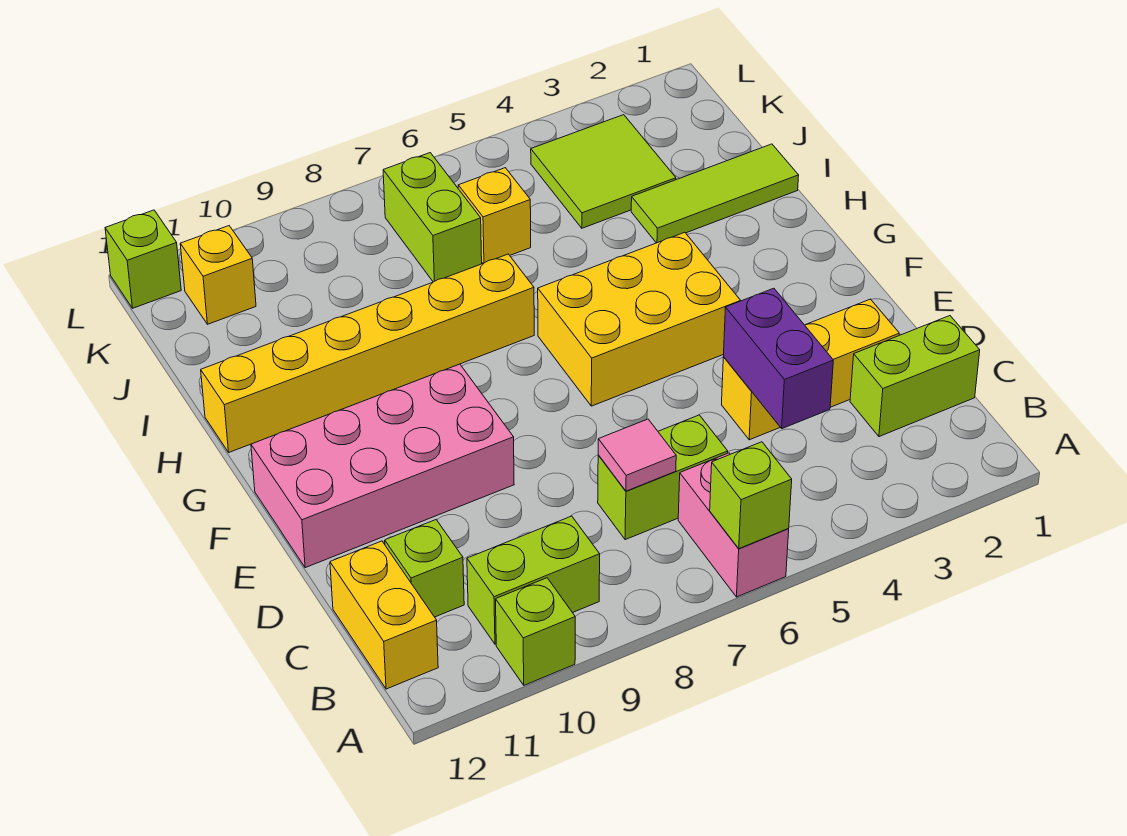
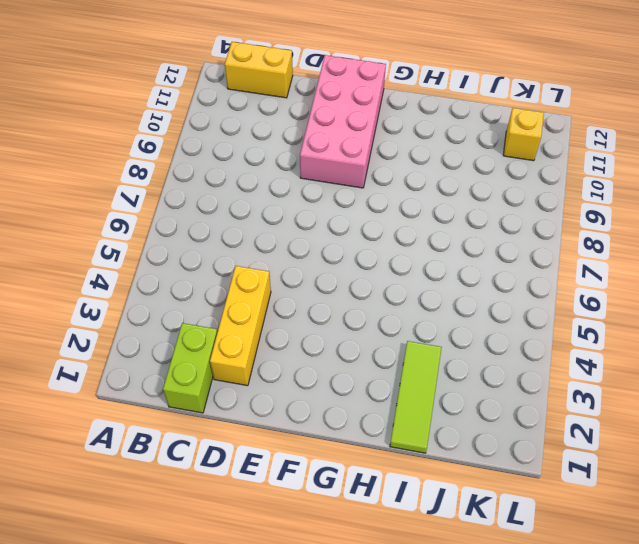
none -> pink brick A6:B6 level 1
none -> lime brick A10 level 1
none -> lime brick B9:B10 level 1

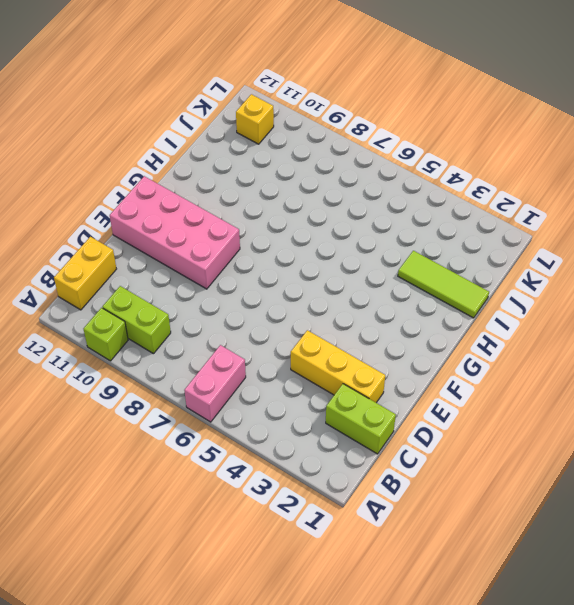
none -> lime brick C6:C7 level 1
none -> lime brick C11 level 1
none -> yellow brick F4:G6 level 1

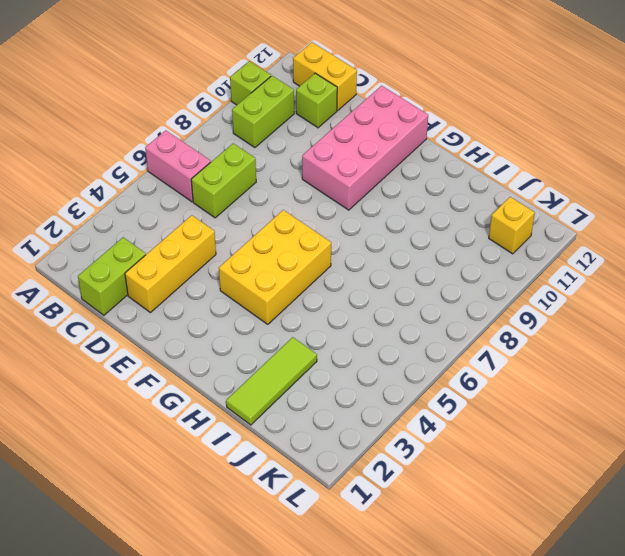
none -> yellow brick H7:H12 level 1
none -> lime tile J3:K4 level 1
none -> yellow brick J6 level 1

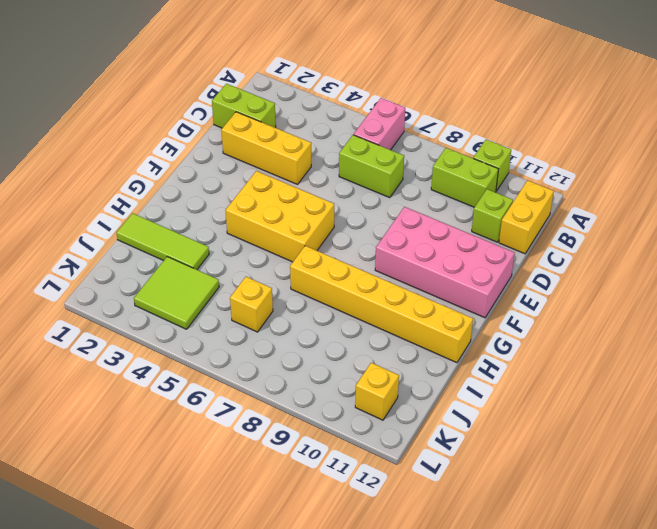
none -> lime brick J7:K7 level 1
none -> lime brick L12 level 1
none -> lime brick A6 level 2

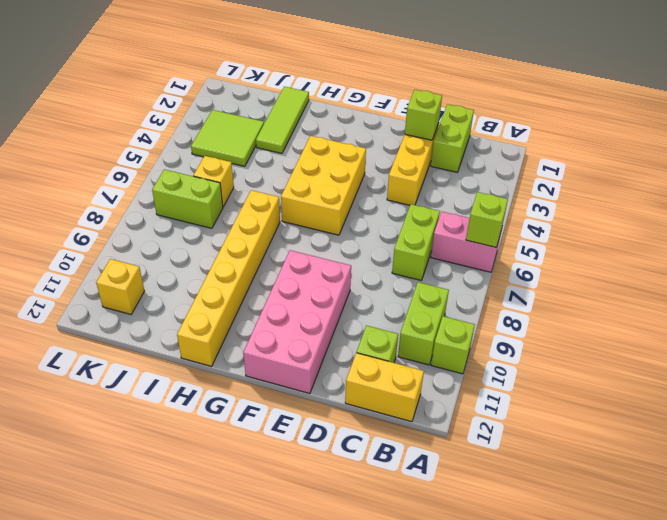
lime brick D2 level 2 -> lime brick L12 level 1
none -> purple brick C4:D4 level 2
none -> pink tile C7 level 2

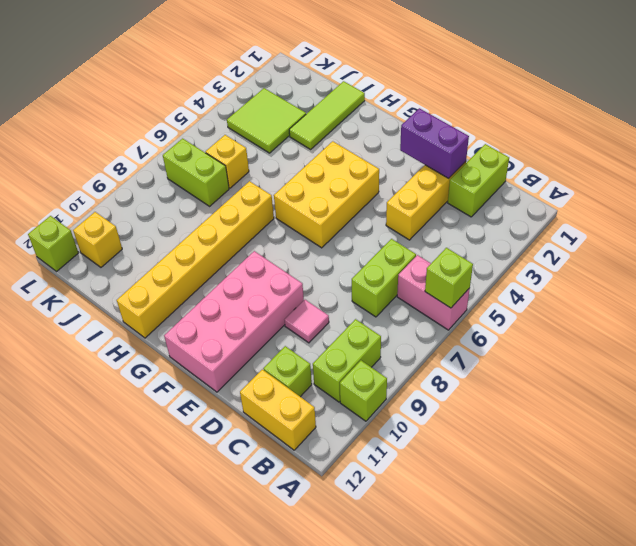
purple brick D2:E2 level 2 -> purple brick C4:D4 level 2
pink tile D9 level 1 -> pink tile C7 level 2

